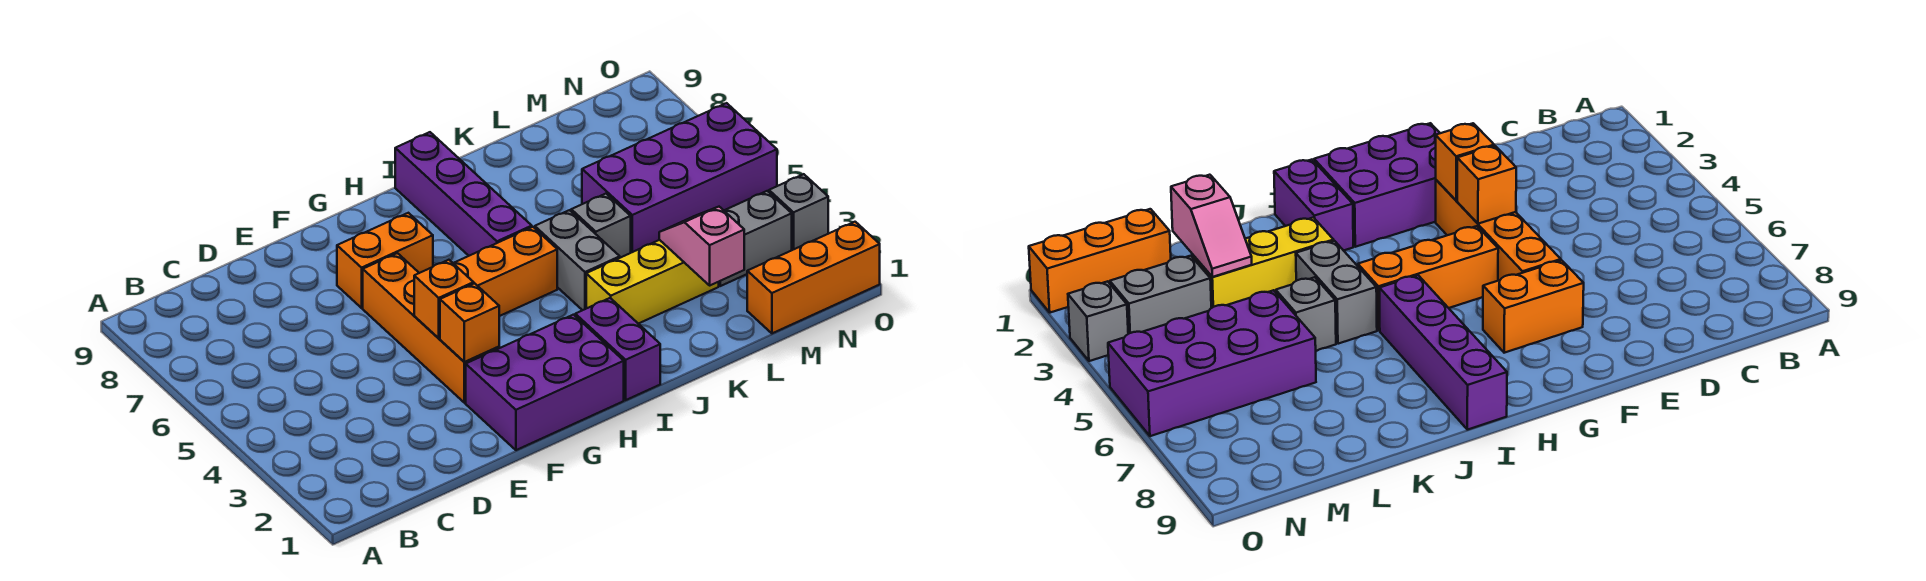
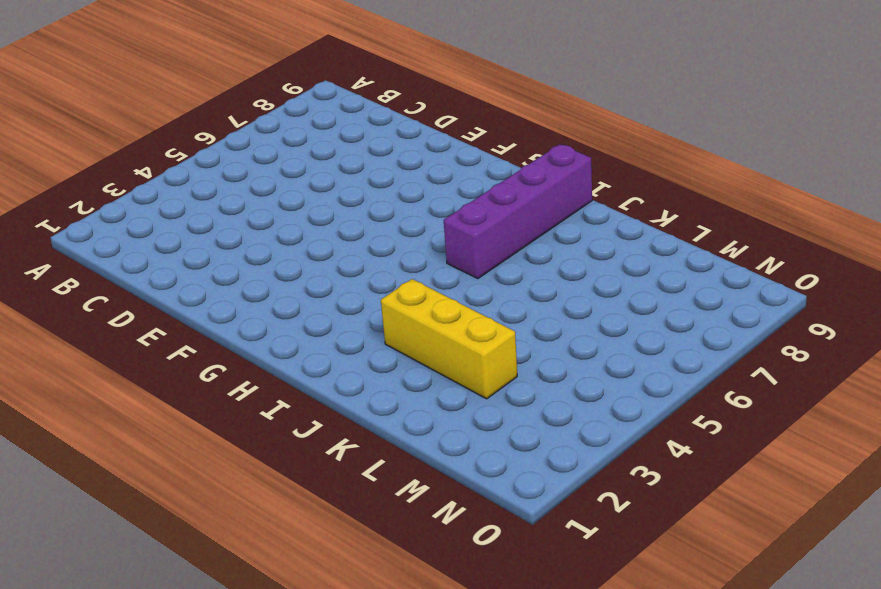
none -> purple brick F1:H2 level 1
none -> orange brick F3:F6 level 1
none -> orange brick F7:G7 level 1

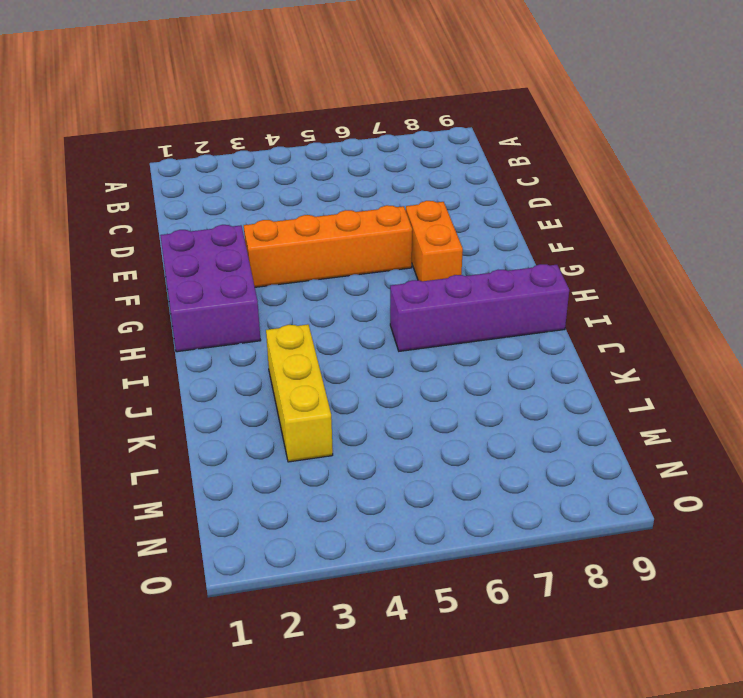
none -> orange brick G5:I5 level 1
none -> purple brick I1:I2 level 1
none -> grey brick J4:J5 level 1

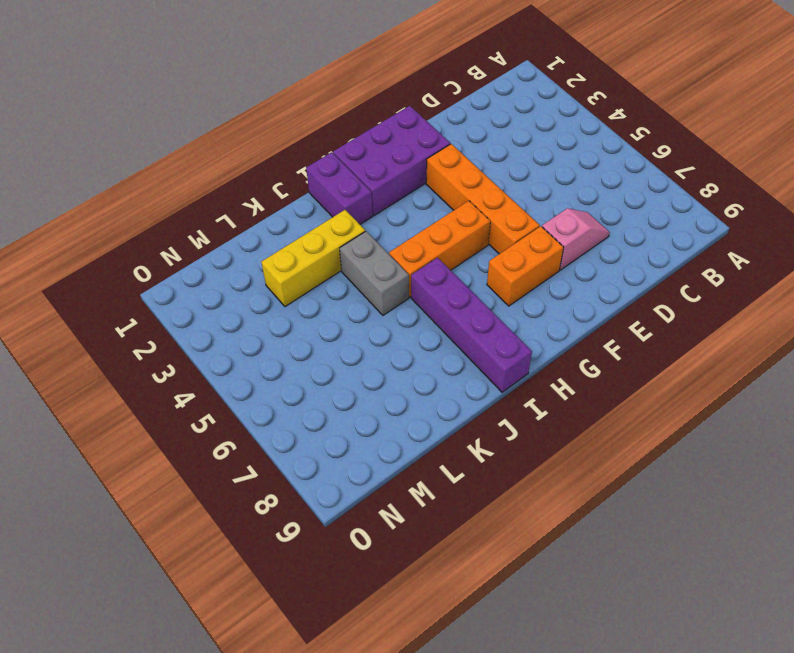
pink slope D7:E7 level 1 top E -> pink slope L2:L3 level 2 top 2
none -> grey brick K5 level 1
none -> purple brick L5:O6 level 1
none -> orange brick M1:O1 level 1

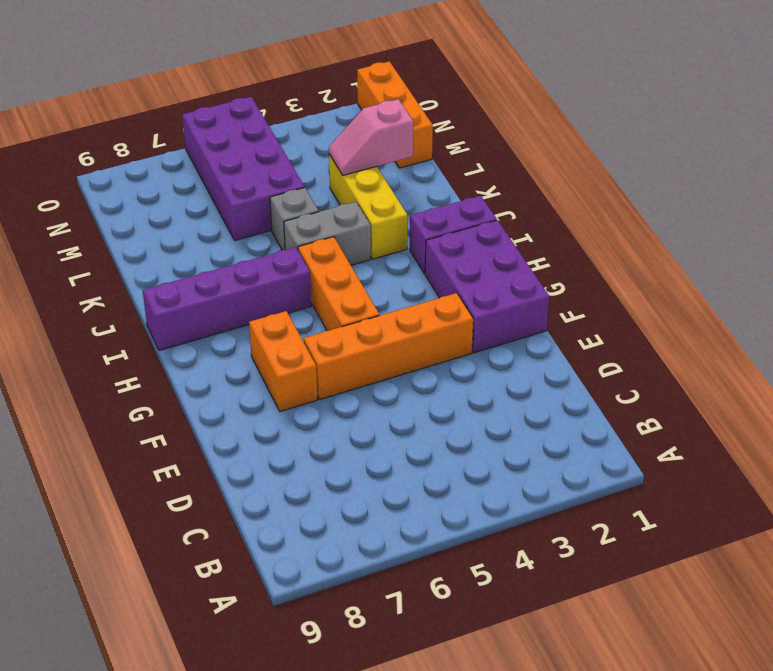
none -> grey brick M3:N3 level 1
none -> grey brick O3 level 1
none -> orange brick F3 level 2

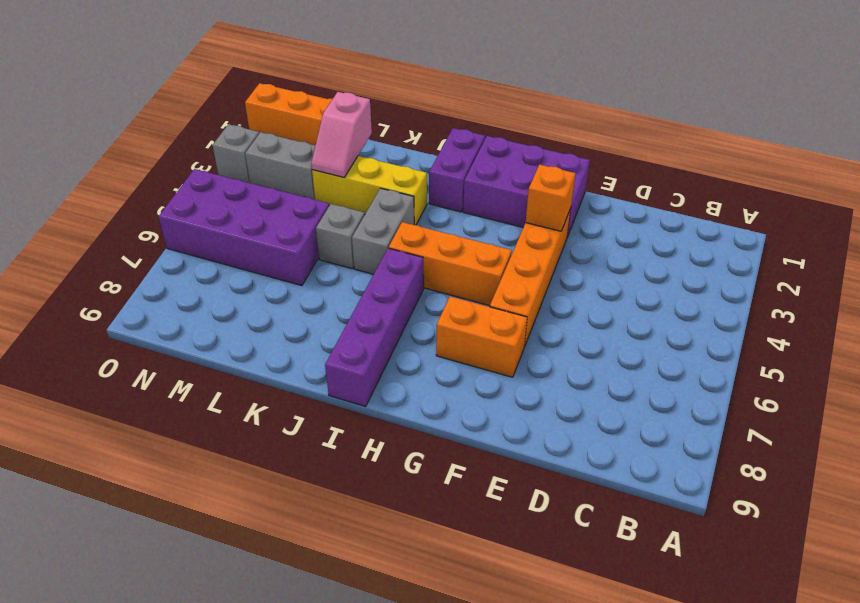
none -> orange brick F4 level 2

